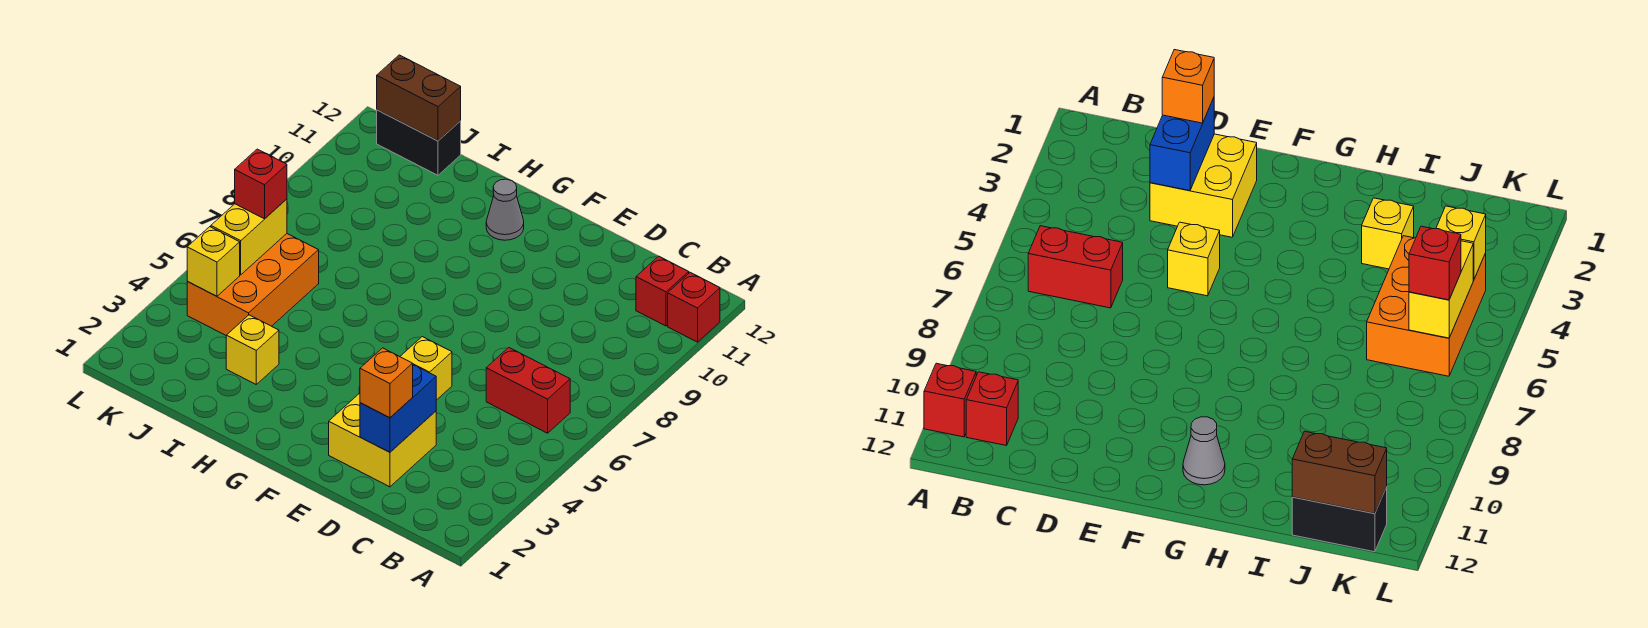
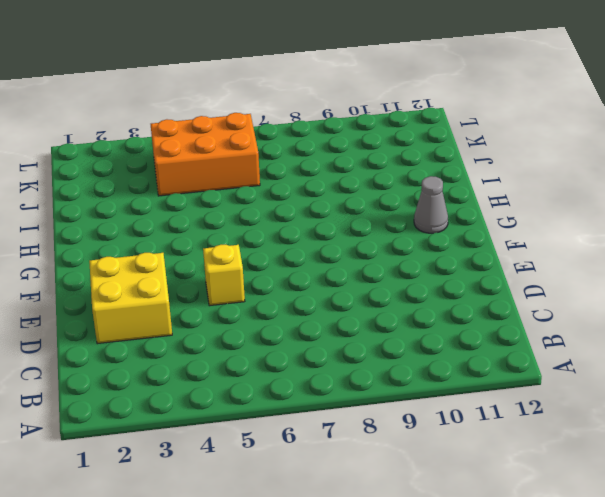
none -> red brick A11 level 1
none -> red brick B6:C6 level 1
none -> red brick B11 level 1

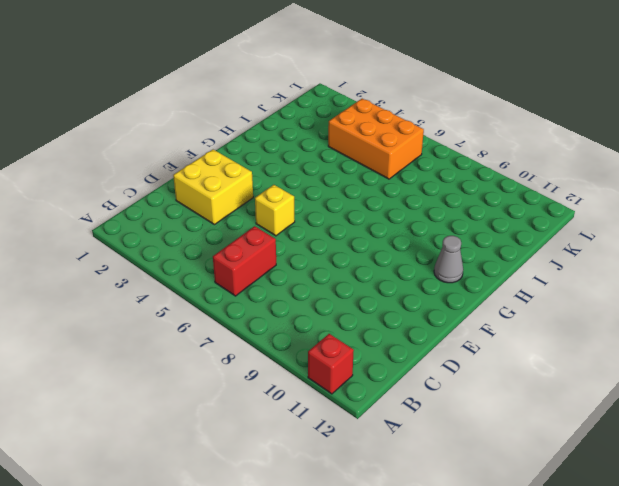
none -> red brick B11 level 1
none -> yellow brick I3 level 1
none -> black brick J12:K12 level 1

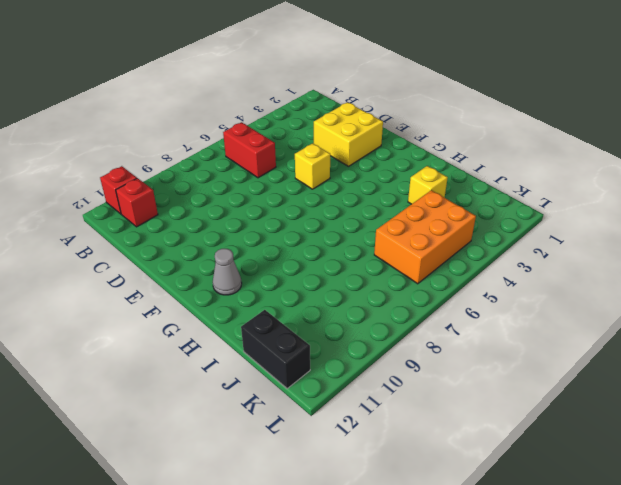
none -> blue brick D2:D3 level 2
none -> brown brick J12:K12 level 2
none -> yellow brick K4 level 2

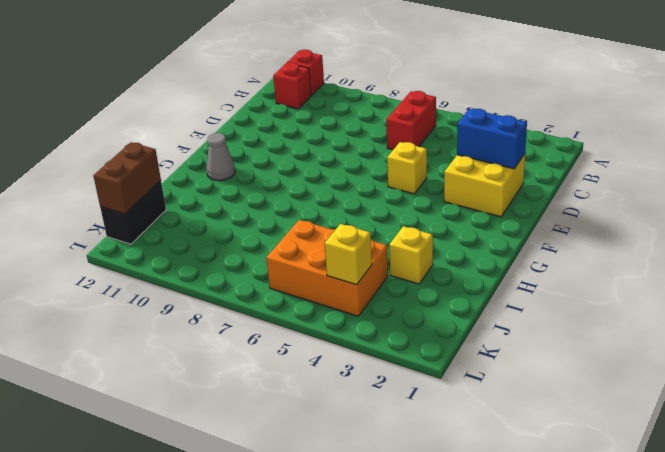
none -> yellow brick K5:K6 level 2
none -> orange brick D2 level 3
none -> red brick K6 level 3

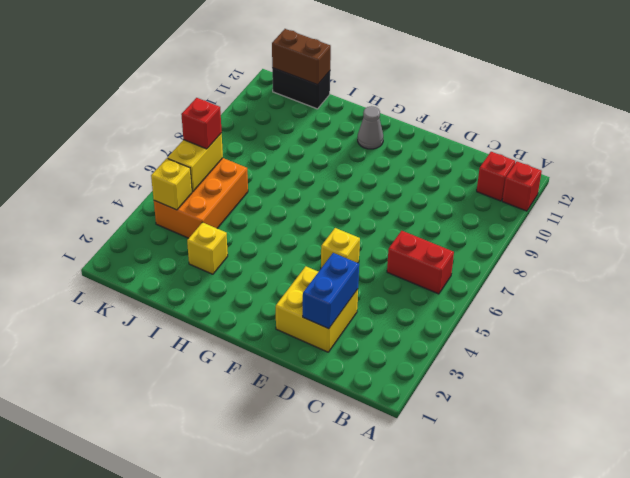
none -> orange brick D2 level 3

